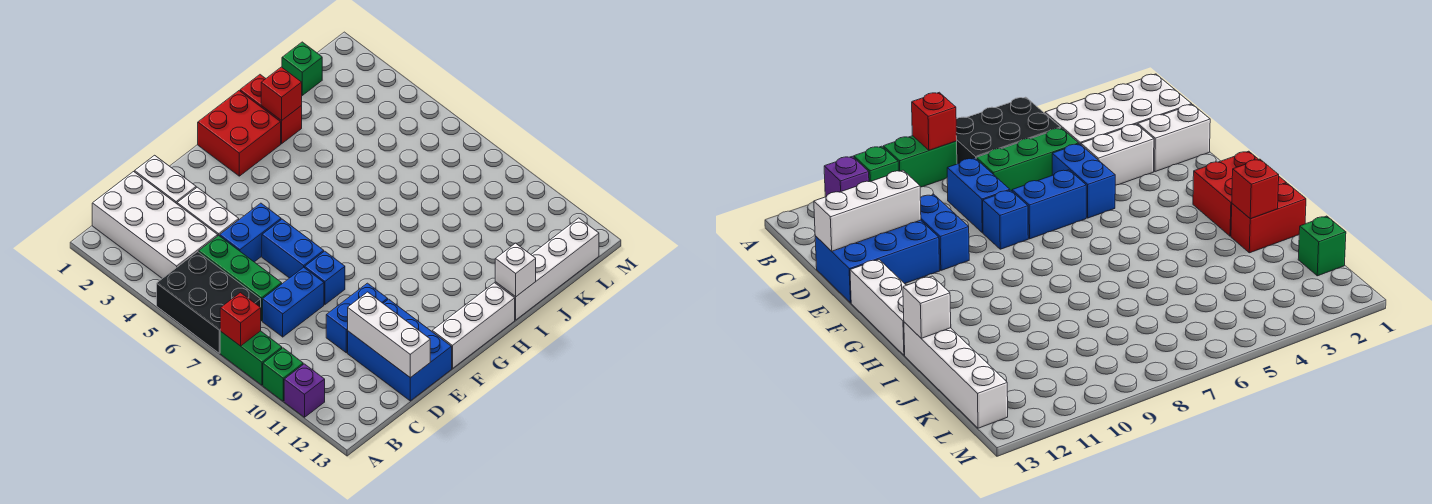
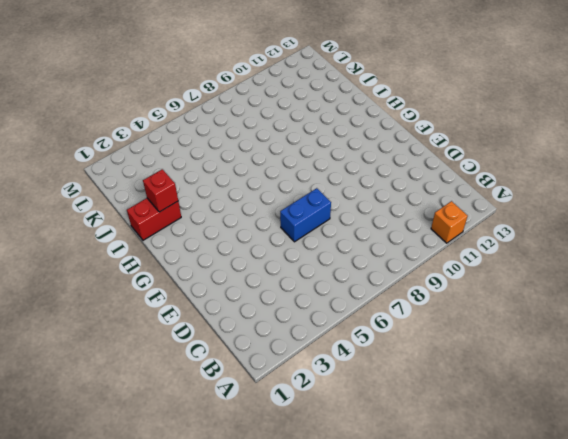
orange brick A11 level 1 -> purple brick A11 level 1
none -> black brick A5:B7 level 1
none -> green brick A8:A9 level 1
none -> green brick A10 level 1

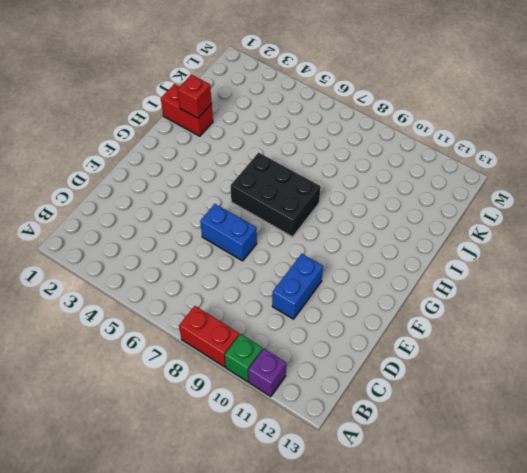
red brick A8:A9 level 1 -> green brick A8:A9 level 1
black brick G6:H8 level 1 -> black brick A5:B7 level 1
none -> white brick B1:C4 level 1
none -> green brick C5:C7 level 1
none -> blue brick C8:D8 level 1

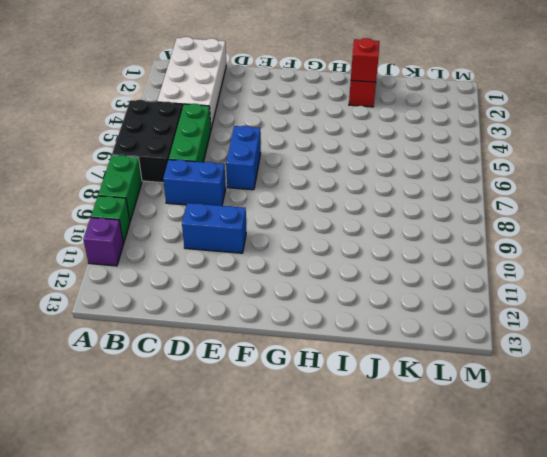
none -> white brick D1:D2 level 1
none -> white brick D3:D4 level 1
none -> blue brick D5:E5 level 1

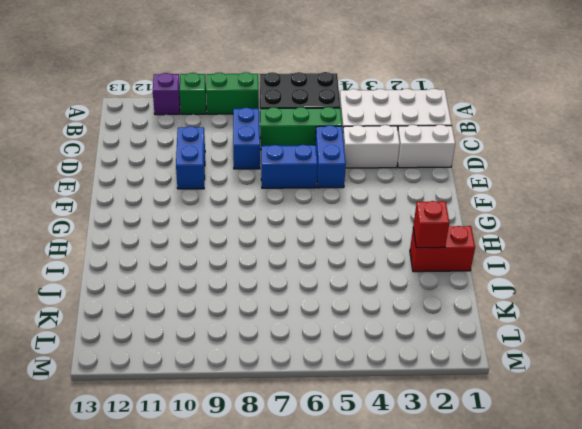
none -> blue brick D11:E13 level 1
none -> blue brick E8 level 1
none -> white brick F13:H13 level 1

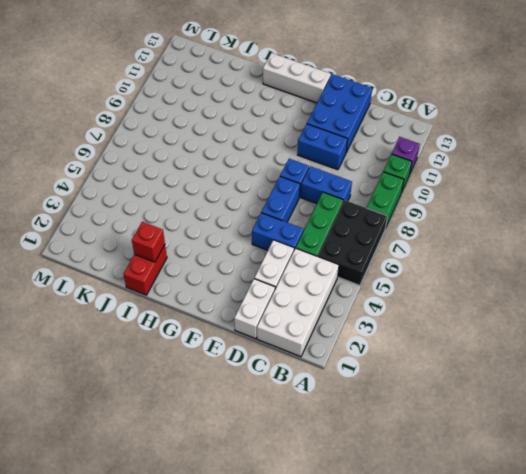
none -> red brick G1:H2 level 1
none -> white brick I13:L13 level 1
none -> green brick K1 level 1

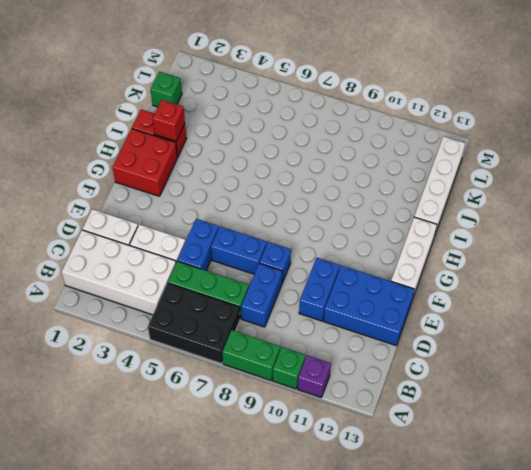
none -> red brick A8 level 2
none -> white brick D11:D13 level 2
none -> white brick I13 level 2

